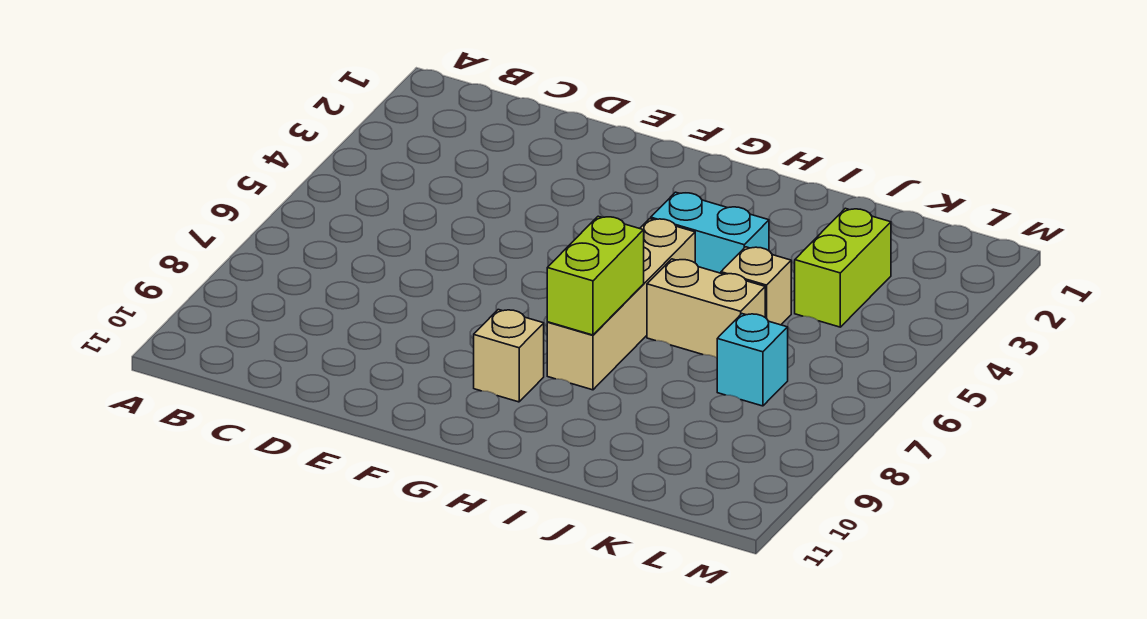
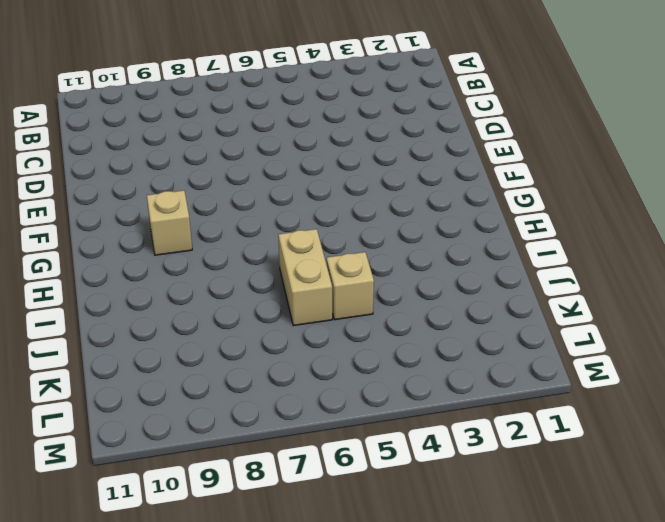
none -> cyan brick H4:I4 level 1
none -> tan brick H5:H8 level 1

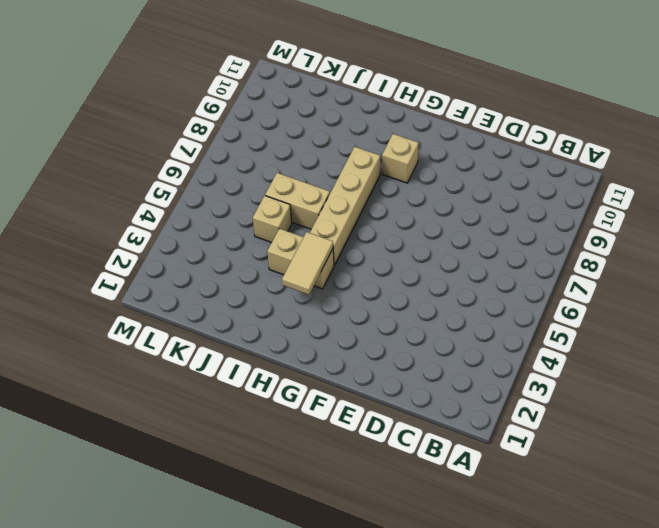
tan tile H3:H4 level 2 -> none
tan brick H4:I4 level 1 -> cyan brick H4:I4 level 1
none -> lime brick K3:K4 level 1
none -> cyan brick K7 level 1

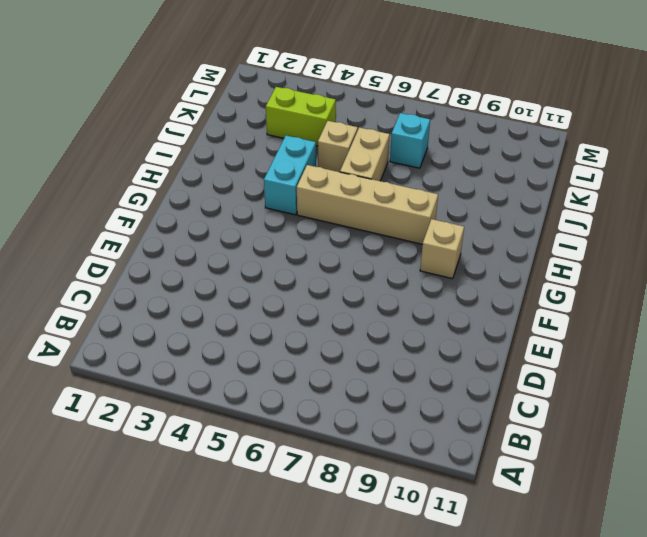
none -> lime brick H7:H8 level 2

